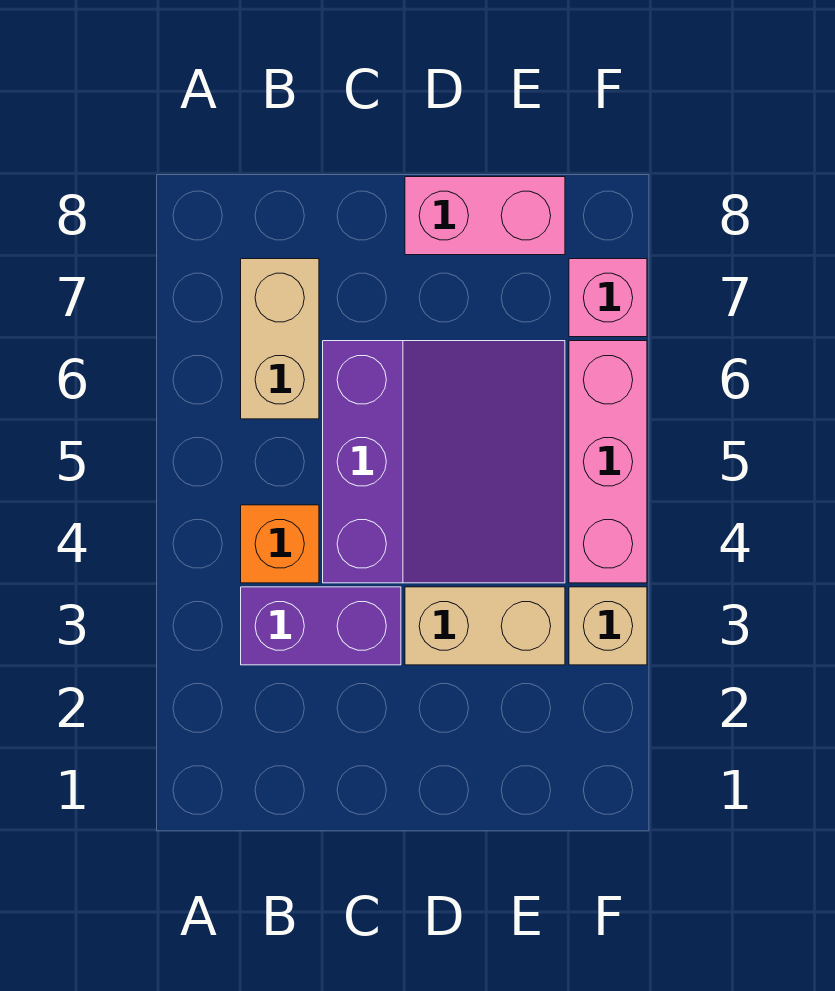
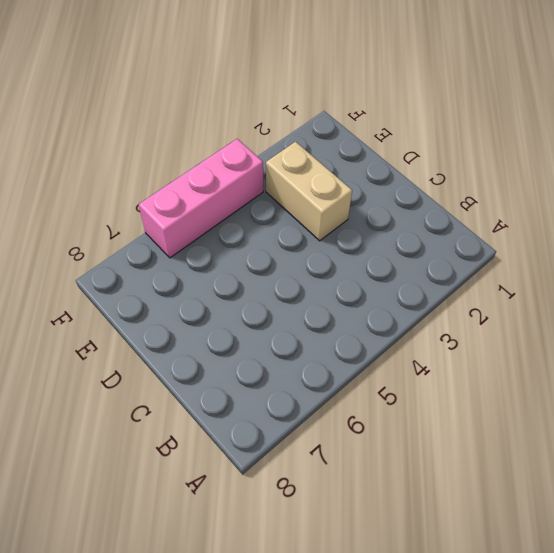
none -> purple brick B3:C3 level 1
none -> orange brick B4 level 1

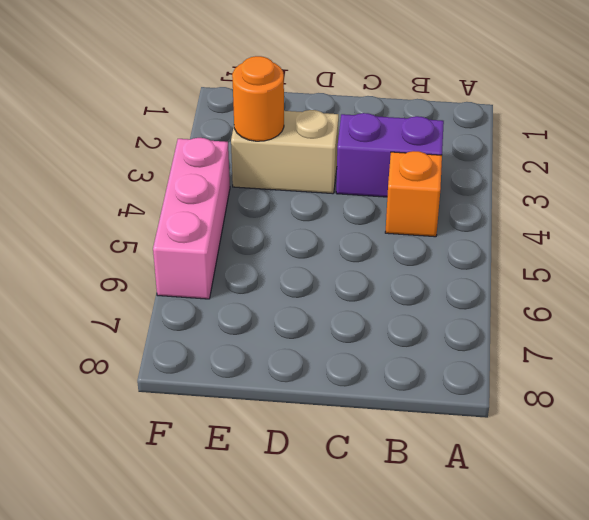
orange round brick E3 level 2 -> none
none -> tan brick B6:B7 level 1
none -> purple slope C4:E6 level 1 top C

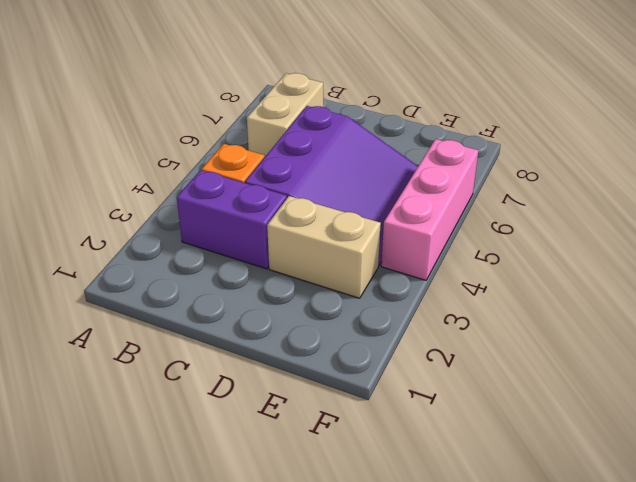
none -> pink brick D8:E8 level 1
none -> tan brick F3 level 1

